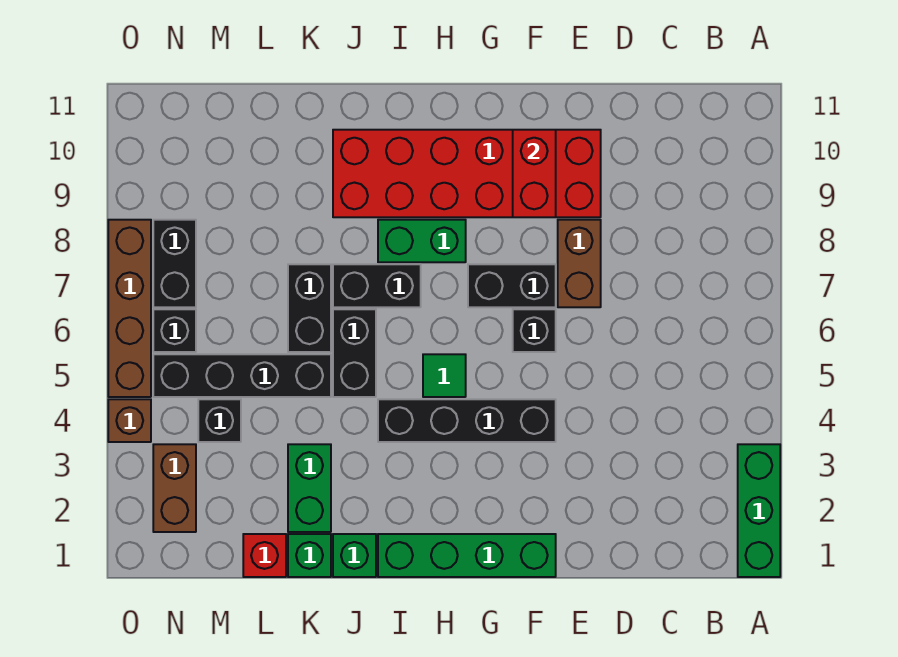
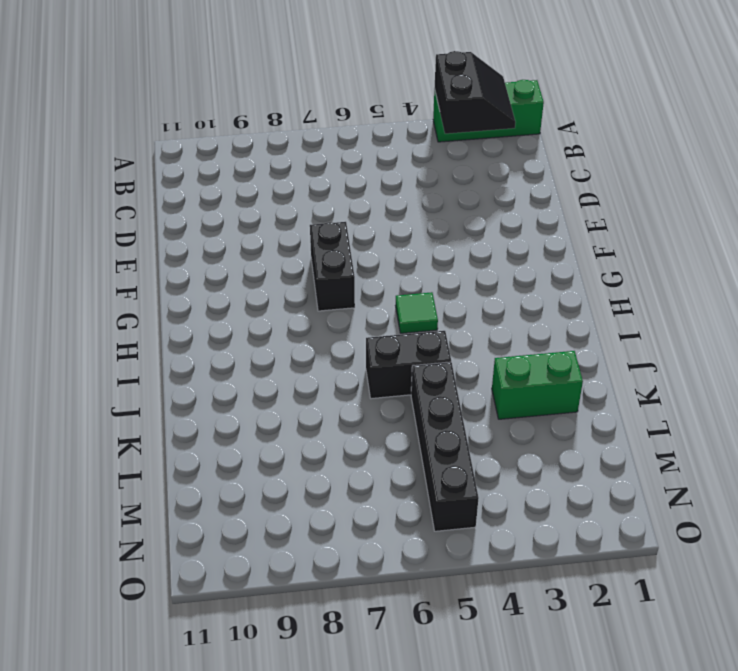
black slope A2:B3 level 2 top 3 -> none
none -> brown brick E7:E8 level 1
none -> red brick E9:J10 level 1
none -> green brick F1:I1 level 1

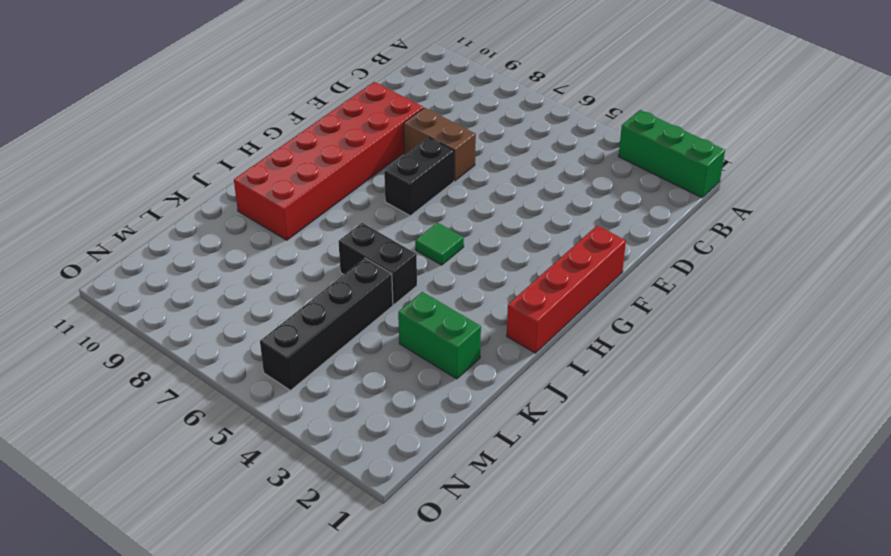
red brick F1:I1 level 1 -> green brick F1:I1 level 1
none -> black brick F4:I4 level 1
none -> black brick F6 level 1
none -> green brick H8:I8 level 1

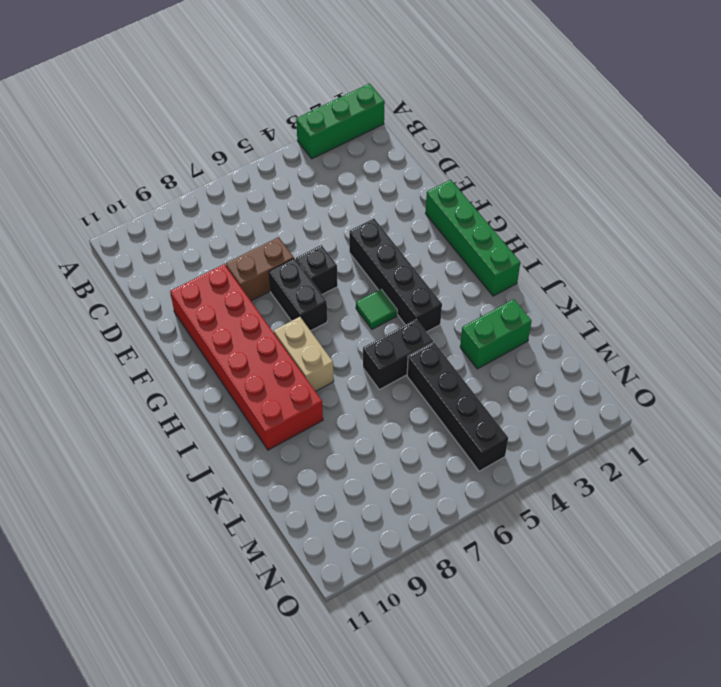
tan brick H8:I8 level 1 -> green brick H8:I8 level 1
none -> black brick I7:J7 level 1
none -> green brick J1 level 1
none -> green brick K1 level 1

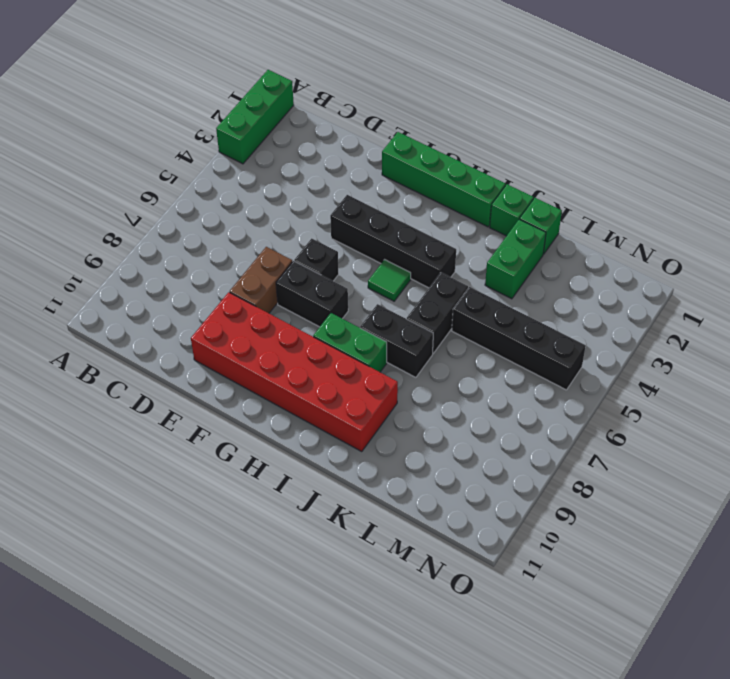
none -> black brick K6:K7 level 1
none -> red brick L1 level 1
none -> black brick M4 level 1

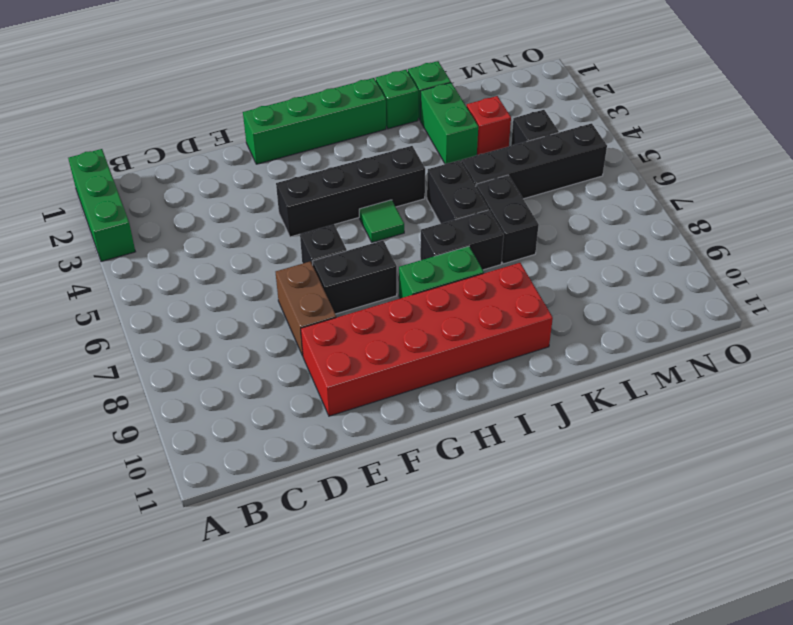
red brick L3 level 1 -> red brick L1 level 1
none -> brown brick N2:N3 level 1
none -> black brick N6 level 1
none -> black brick N7:N8 level 1

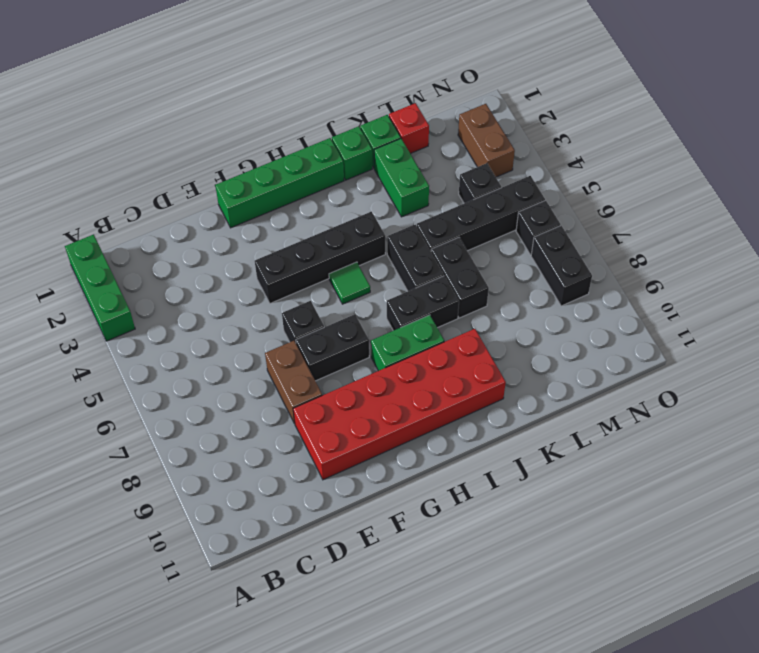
none -> brown brick O4 level 1
none -> brown brick O5:O8 level 1
none -> red brick F9:F10 level 2

